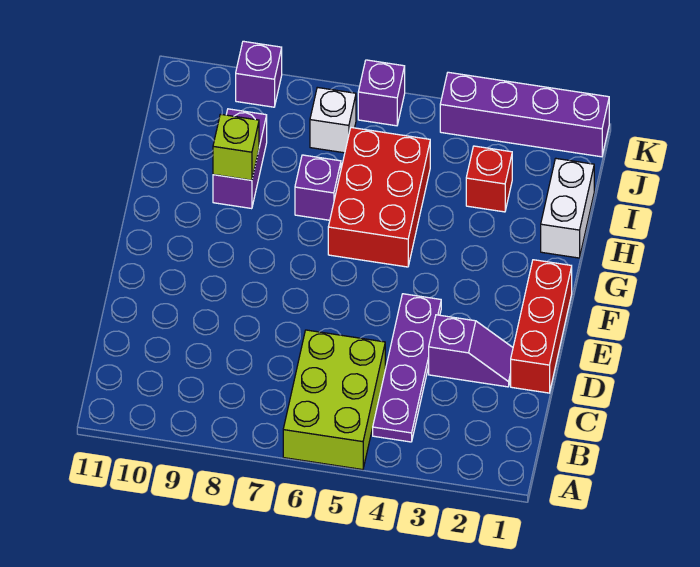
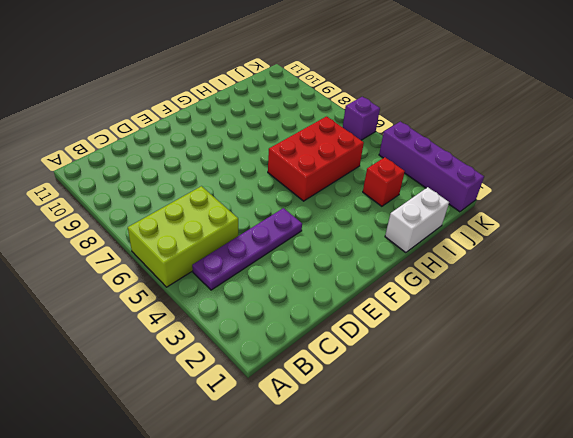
none -> red brick D1:F1 level 1
none -> purple slope D2:D3 level 1 top 3
none -> purple brick H7 level 1

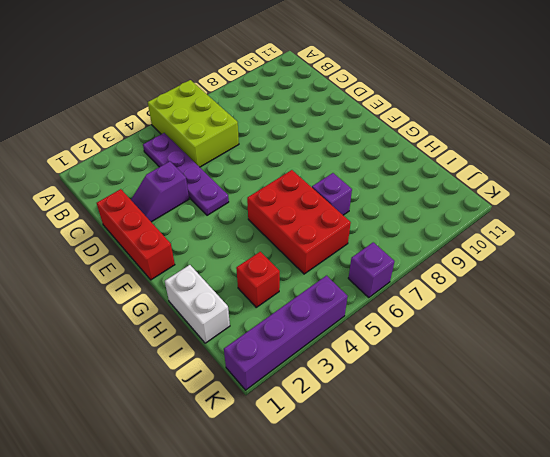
none -> purple brick H9:I9 level 1
none -> white brick J7 level 1
none -> purple brick K9 level 1

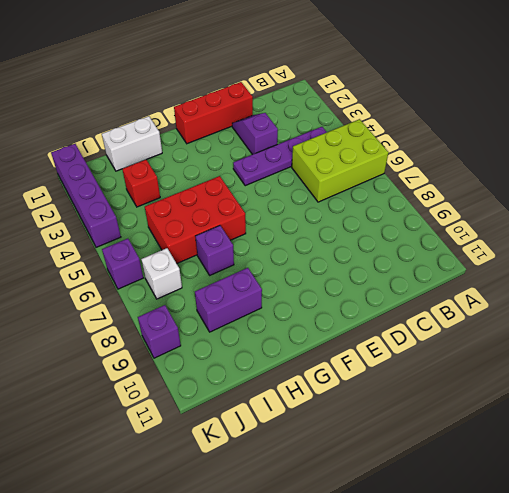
none -> lime brick H9 level 2

